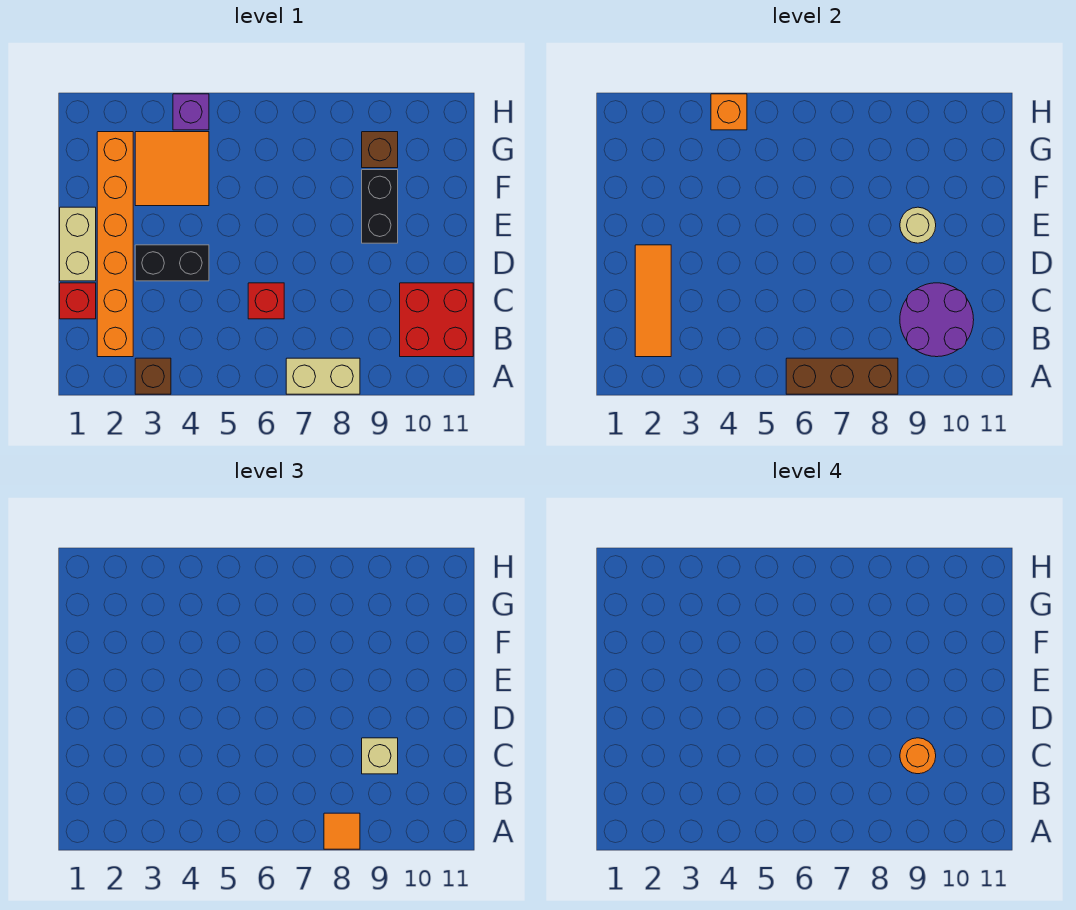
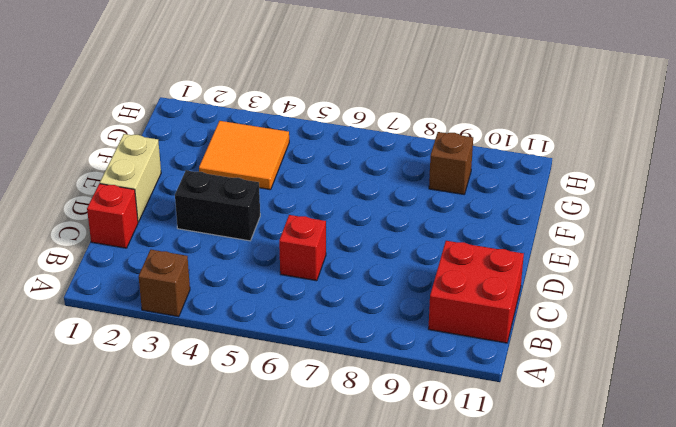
none -> tan brick A7:A8 level 1
none -> orange brick B2:G2 level 1
none -> black brick E9:F9 level 1

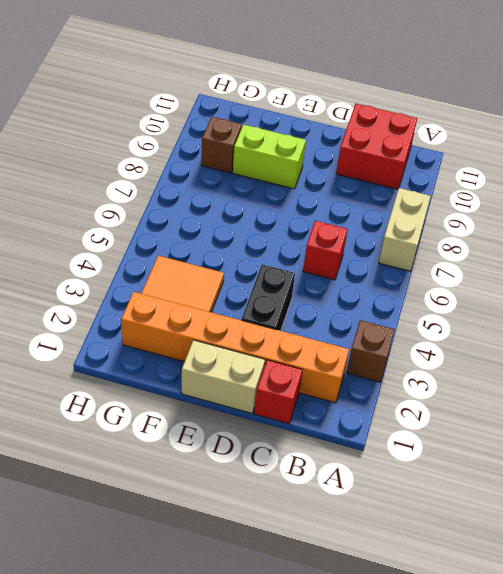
lime brick E9:F9 level 1 -> black brick E9:F9 level 1
none -> purple brick H4 level 1
none -> brown brick A6:A8 level 2
none -> orange tile B2:D2 level 2

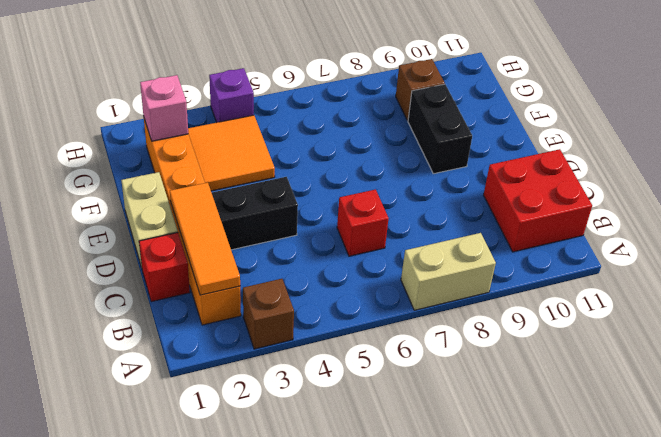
pink brick G2 level 2 -> none
none -> brown brick A6:A8 level 2
none -> purple round brick B9:C10 level 2
none -> tan round brick E9 level 2

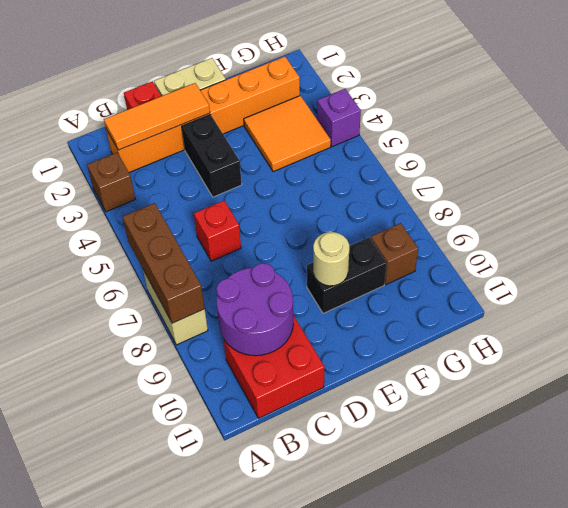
none -> orange brick H4 level 2
none -> orange tile A8 level 3
none -> tan brick C9 level 3

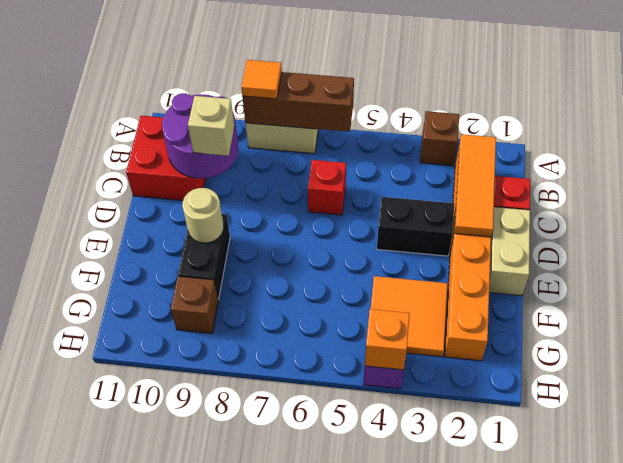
none -> orange round brick C9 level 4

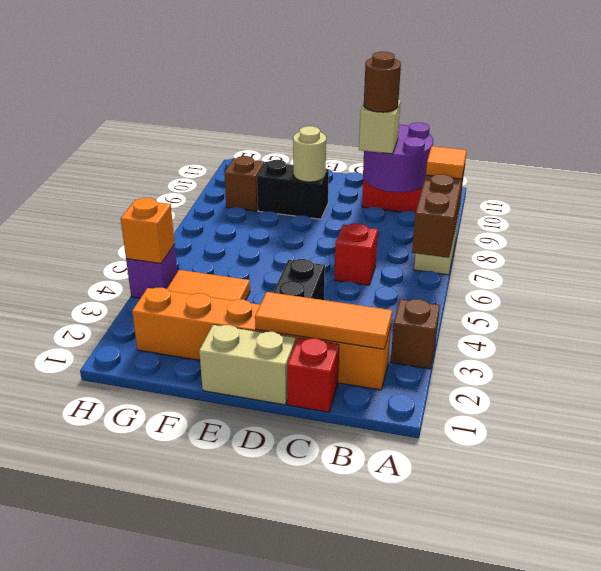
brown round brick C9 level 4 -> orange round brick C9 level 4

